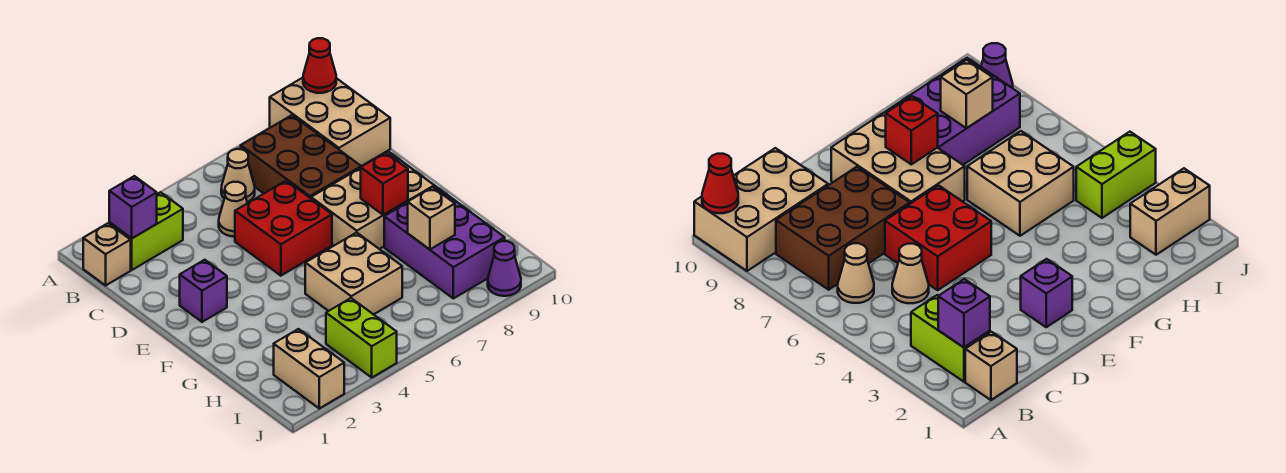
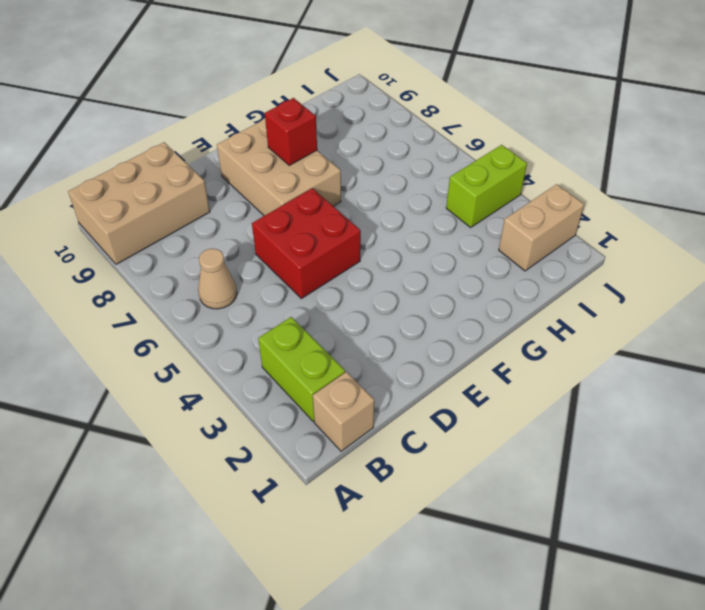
none -> brown brick B7:D8 level 1
none -> tan cone C5 level 1
none -> purple brick E2 level 1

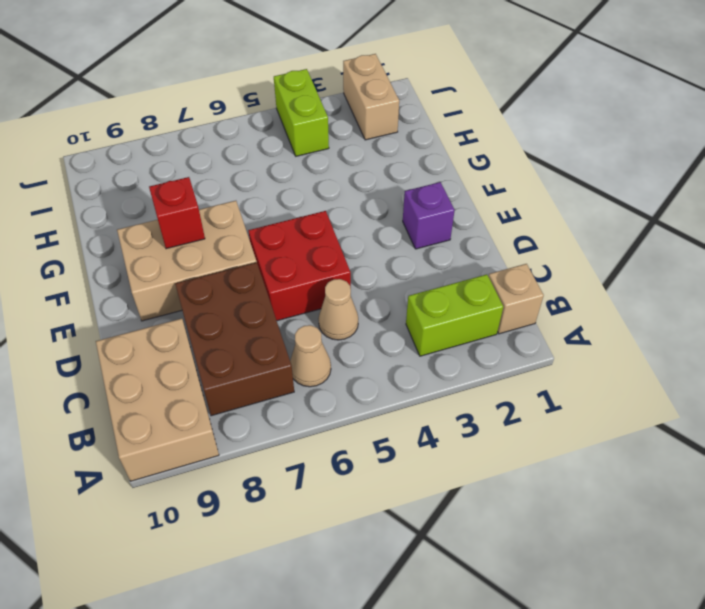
none -> tan brick G5:H6 level 1
none -> purple brick G8:I9 level 1
none -> purple cone J9 level 1

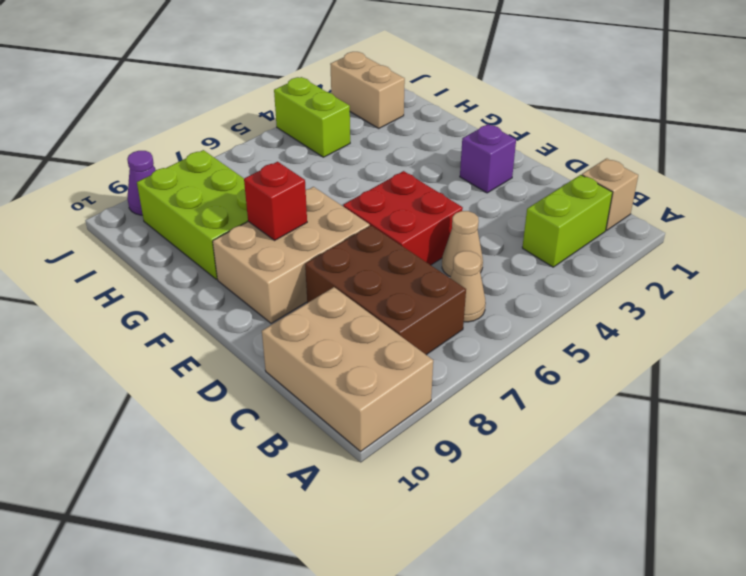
lime brick G8:I9 level 1 -> purple brick G8:I9 level 1
none -> tan brick G5:H6 level 1
none -> red cone A10 level 2
none -> purple brick B2 level 2

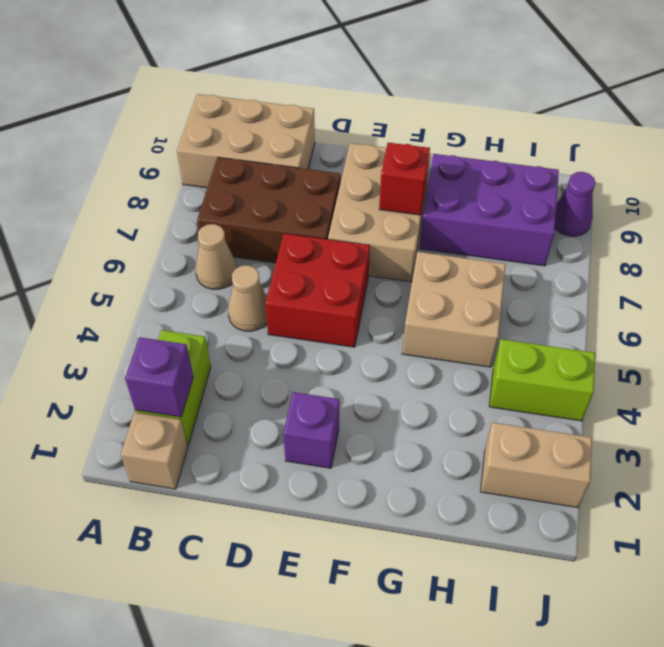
none -> red cone A10 level 2
none -> tan brick H8 level 2

